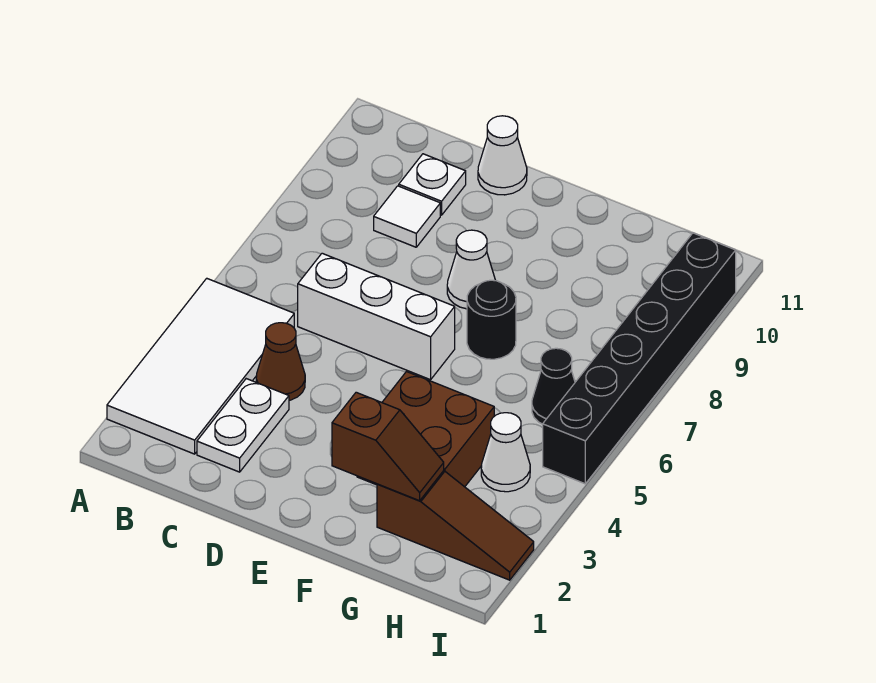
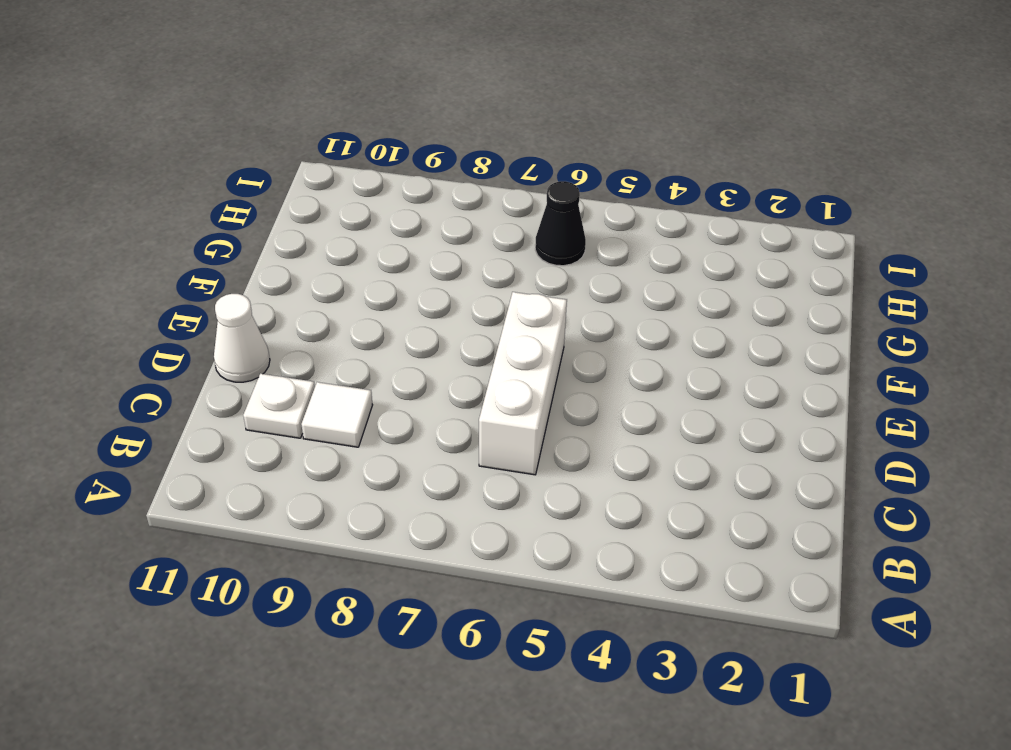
none -> white tile A2:B5 level 1
none -> white plate C2:C3 level 1
none -> brown cone C4 level 1

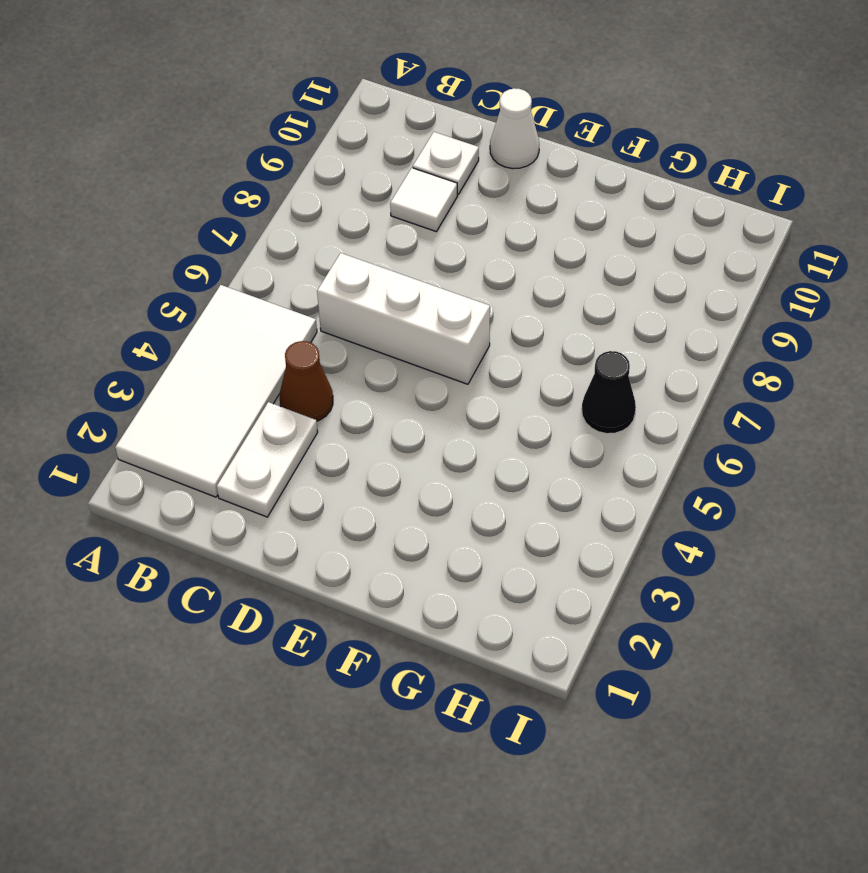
none -> white cone E8 level 1
none -> brown brick F3:G4 level 1
none -> black round brick F7 level 1

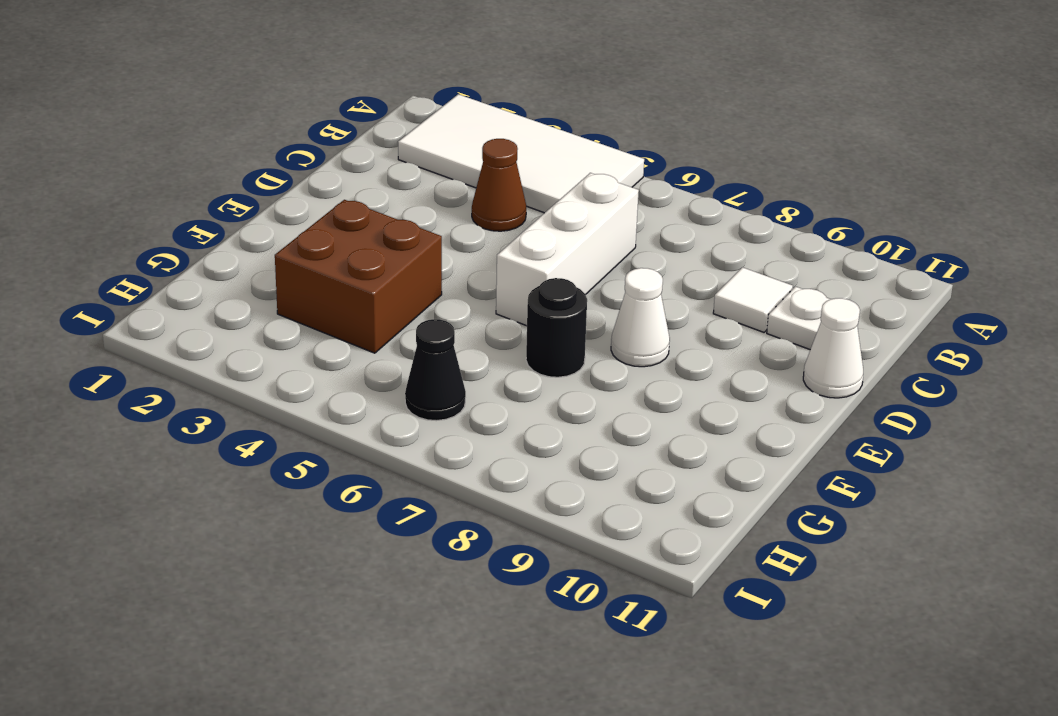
none -> white plate C2:C3 level 1
none -> brown slope G2:I2 level 1 top G
none -> white cone H4 level 1

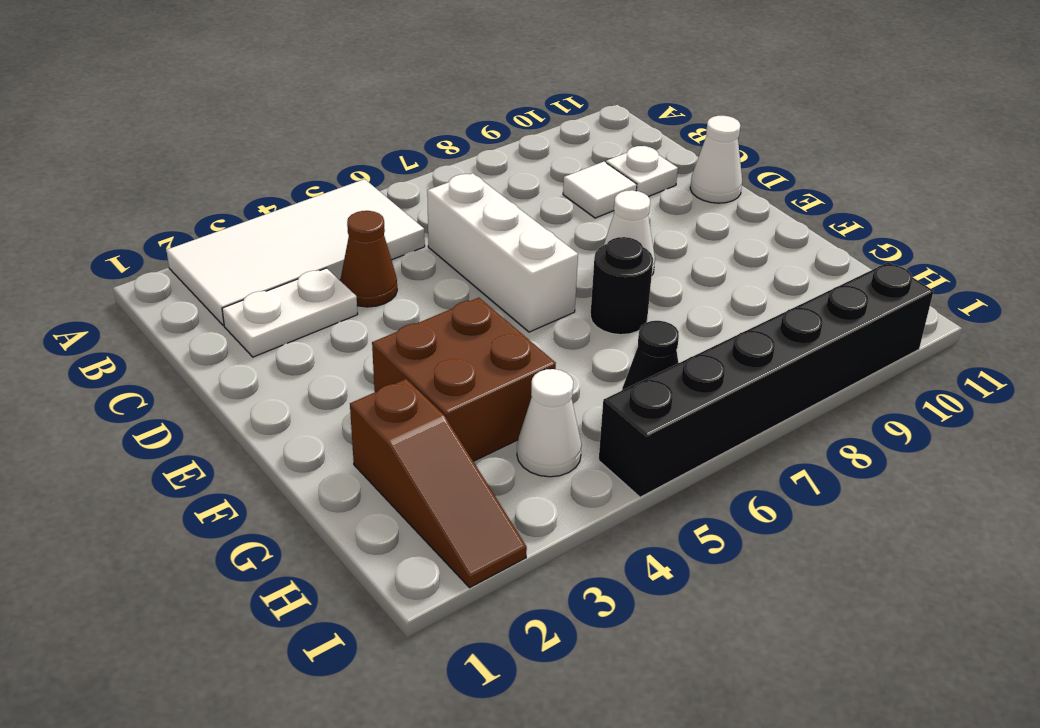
none -> brown slope F2:G2 level 2 top F

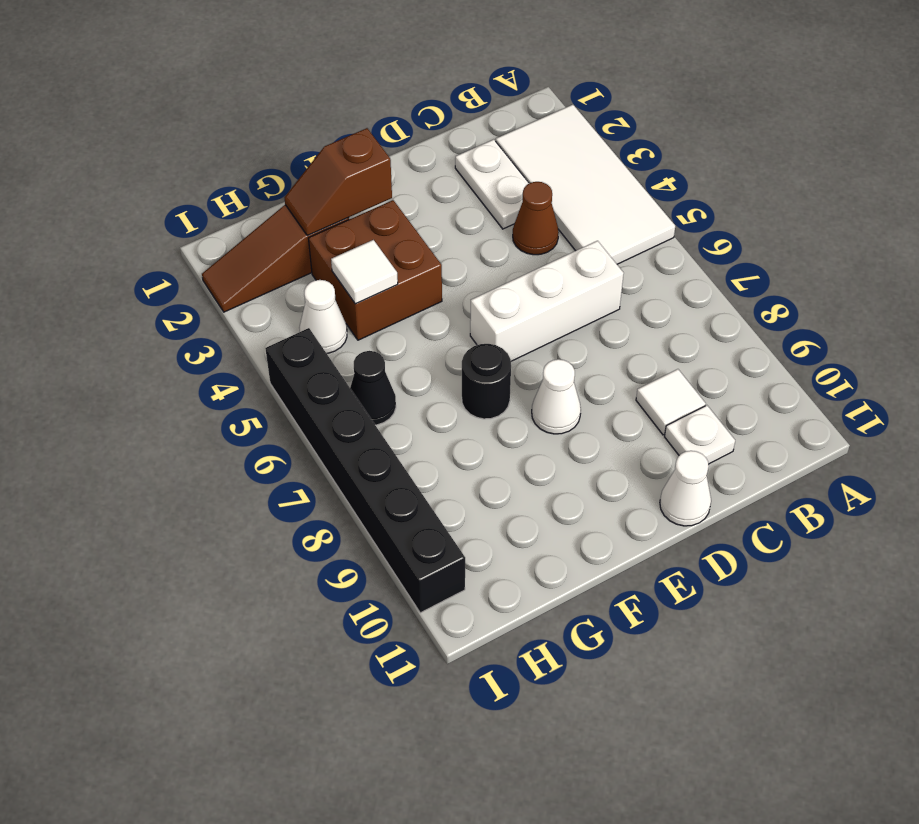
white tile G4 level 2 -> none

